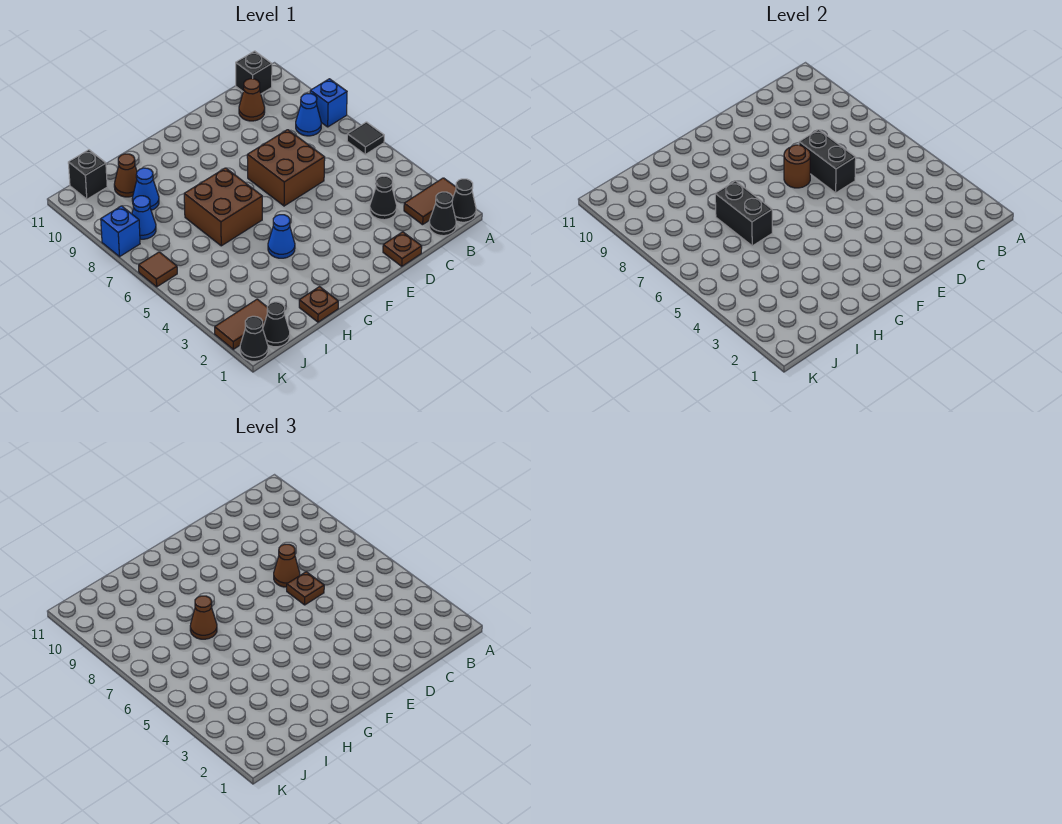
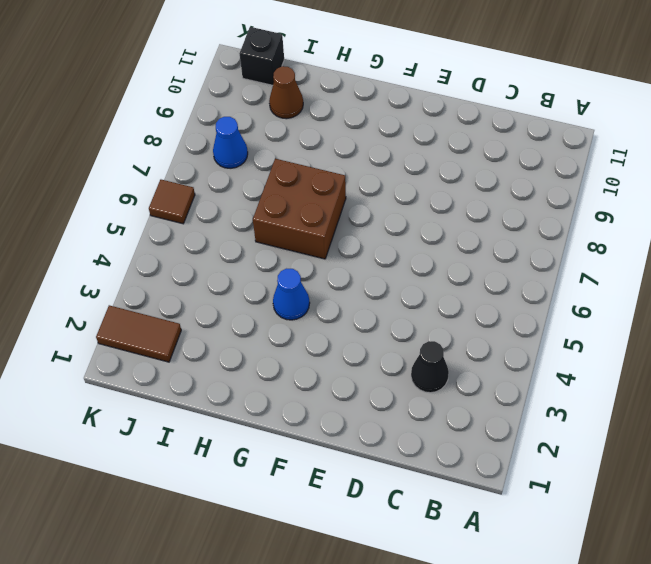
none -> black cone A1 level 1
none -> brown tile A2:B2 level 1
none -> black tile A6 level 1

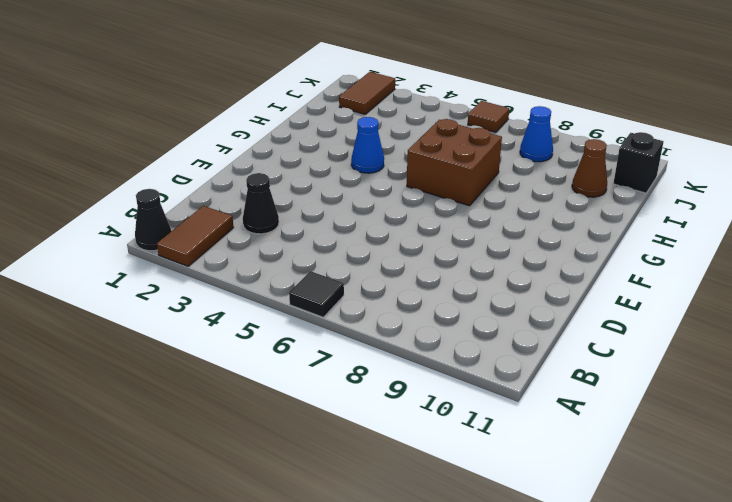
none -> blue brick A8 level 1
none -> black cone B1 level 1
none -> blue cone B8 level 1

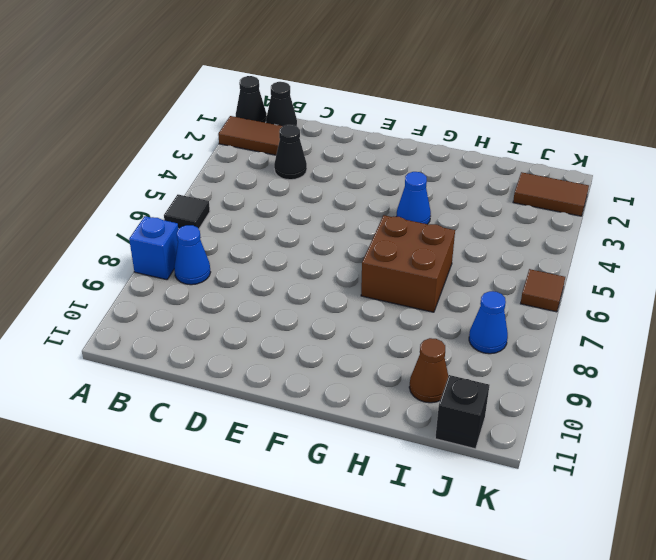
none -> black brick B11 level 1
none -> brown cone C10 level 1
none -> brown plate D1 level 1

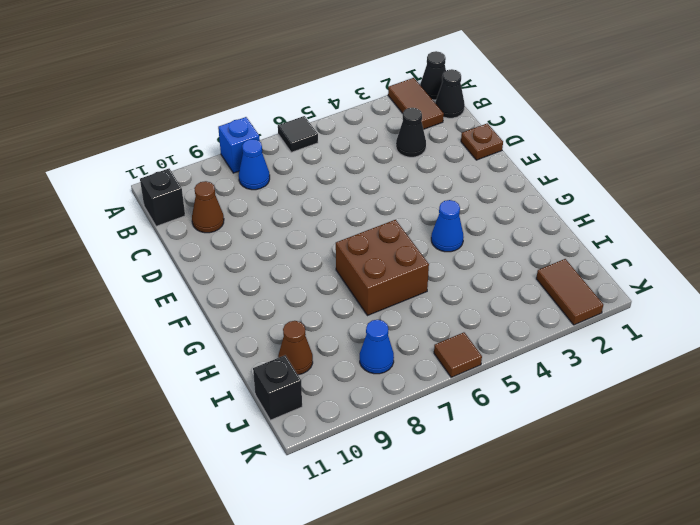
none -> brown brick D6:E7 level 1
none -> brown plate H1 level 1
none -> blue cone I9 level 1

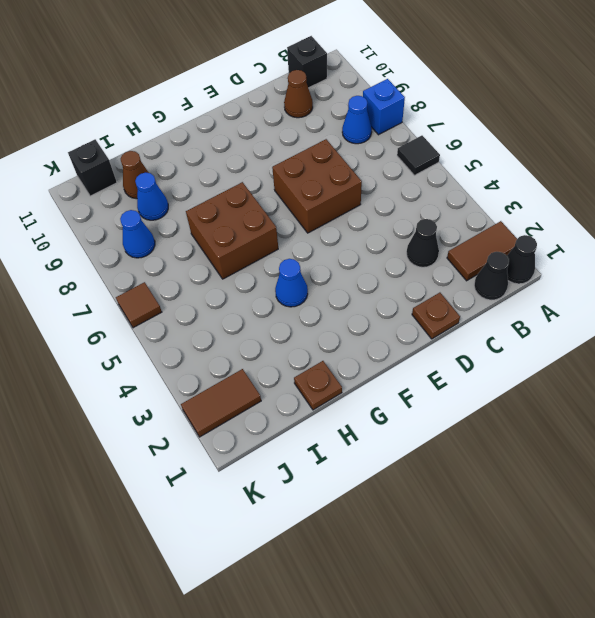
none -> black cone J1 level 1
none -> black cone K1 level 1
none -> blue brick K8 level 1

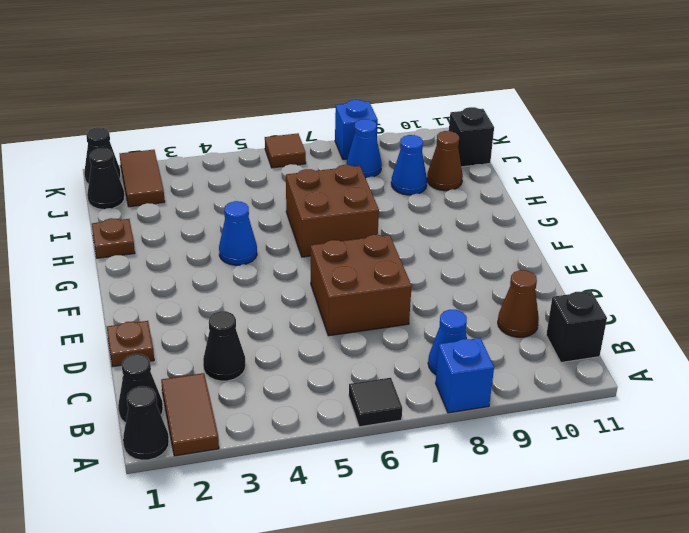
none -> black brick D6:D7 level 2
none -> brown round brick E7 level 2
none -> black brick H6:H7 level 2

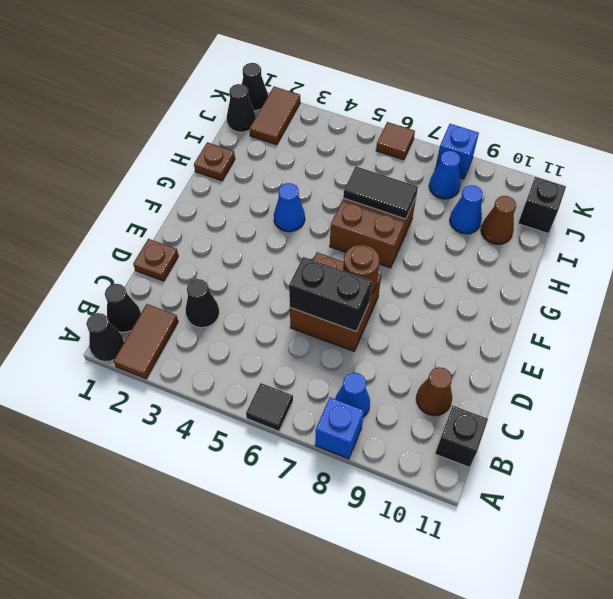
black tile H6:H7 level 2 -> black brick H6:H7 level 2
none -> brown plate D6 level 3
none -> brown cone D7 level 3
none -> brown cone H7 level 3

